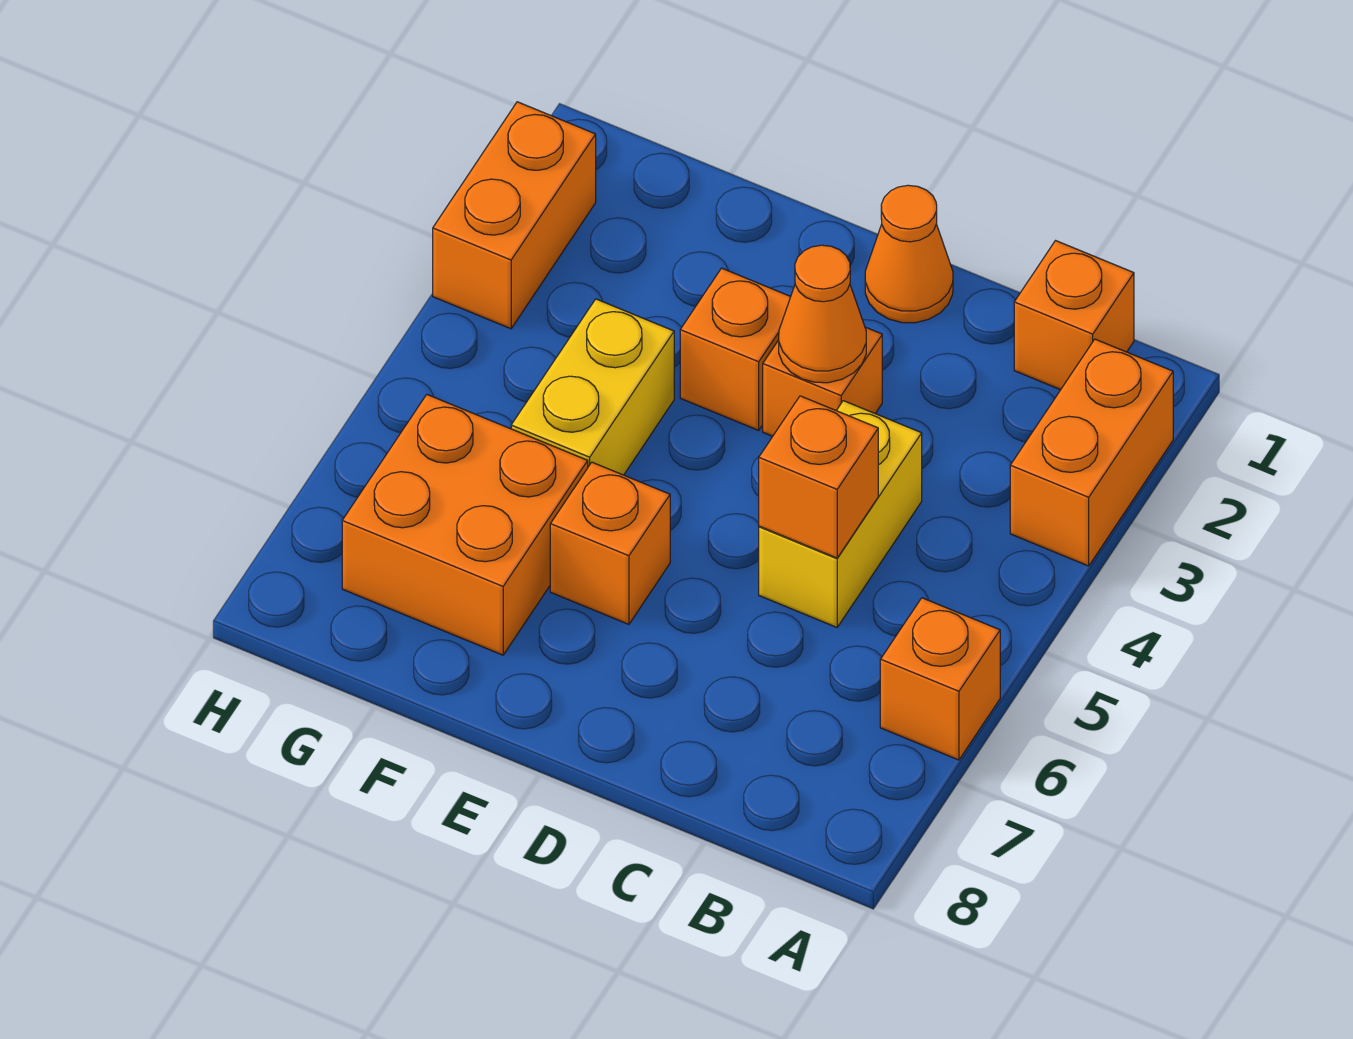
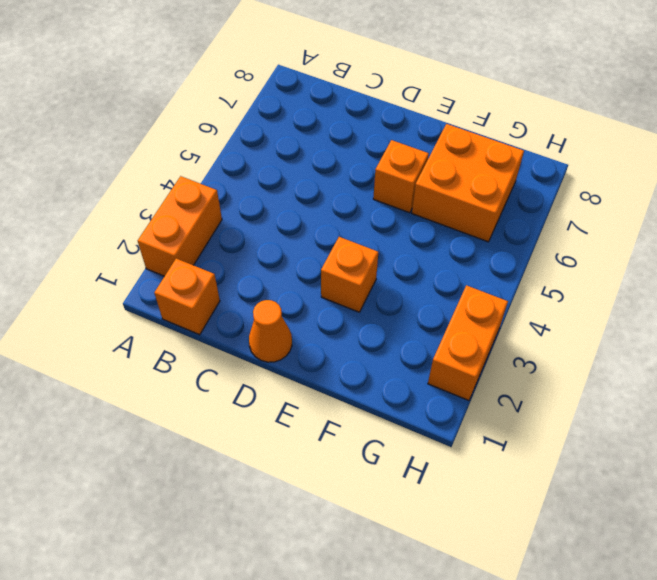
none -> orange brick A6 level 1
none -> yellow brick C4:C5 level 1
none -> orange brick D3 level 1

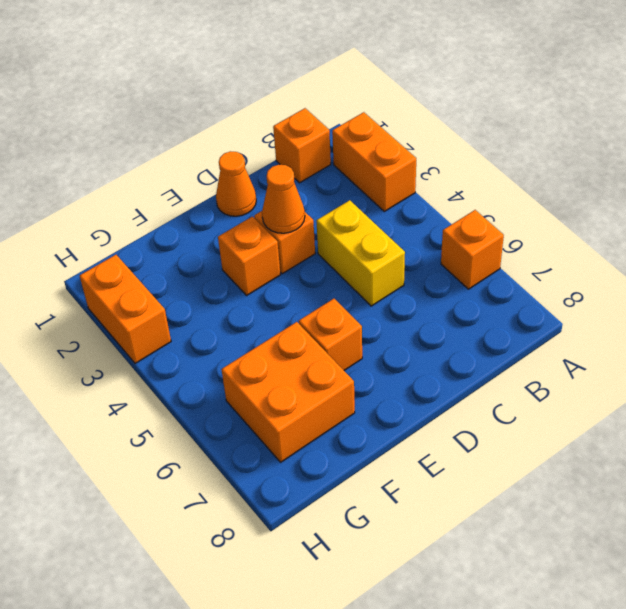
none -> yellow brick F4:F5 level 1
none -> orange brick C5 level 2

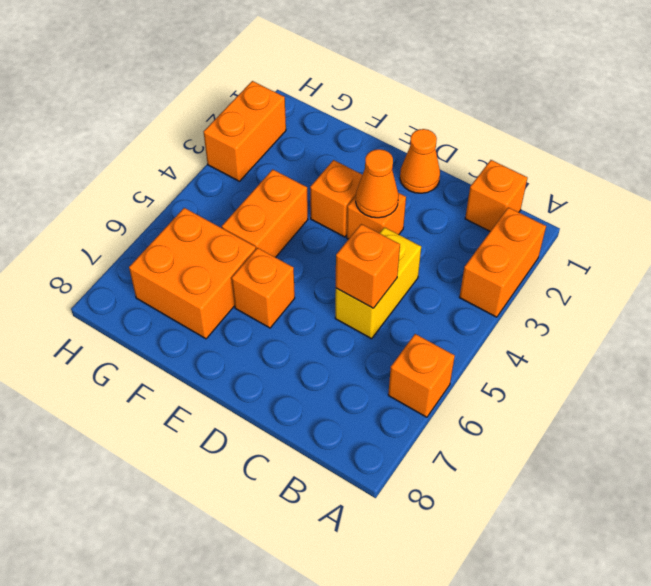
orange brick F4:F5 level 1 -> yellow brick F4:F5 level 1

